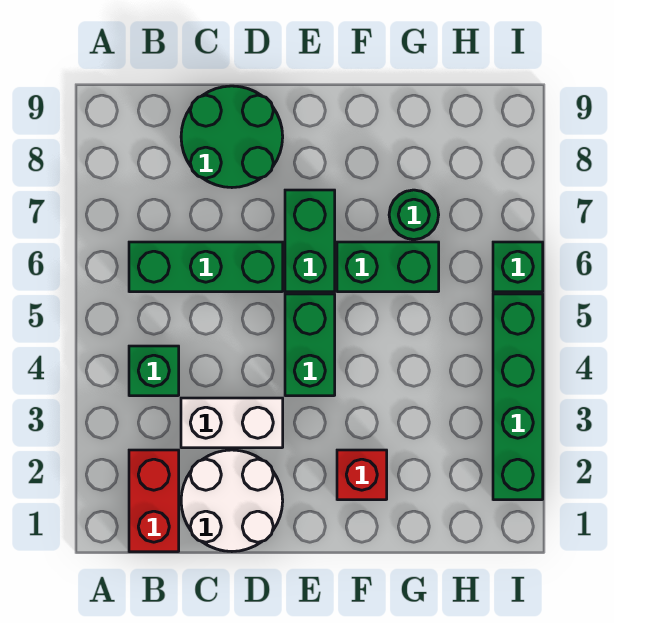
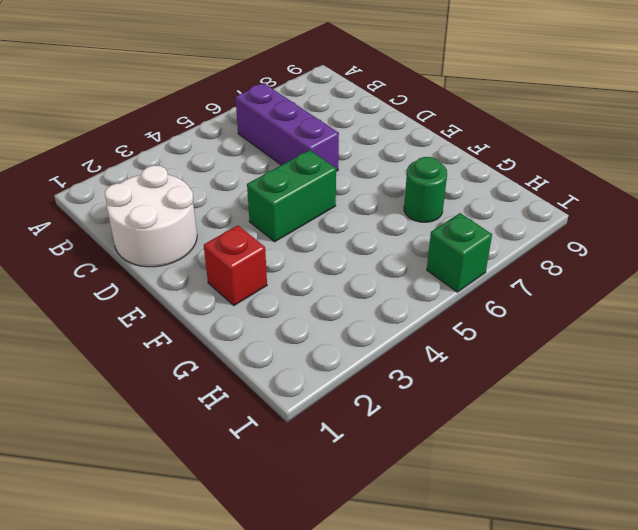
purple brick B6:D6 level 1 -> green brick B6:D6 level 1
none -> red brick B1:B2 level 1
none -> green brick B4 level 1
none -> white brick C3:D3 level 1

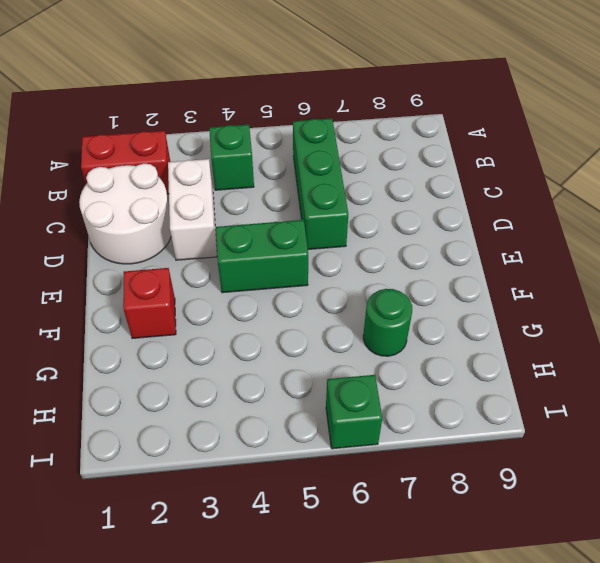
none -> green round brick C8:D9 level 1
none -> green brick E6:E7 level 1
none -> green brick F6:G6 level 1

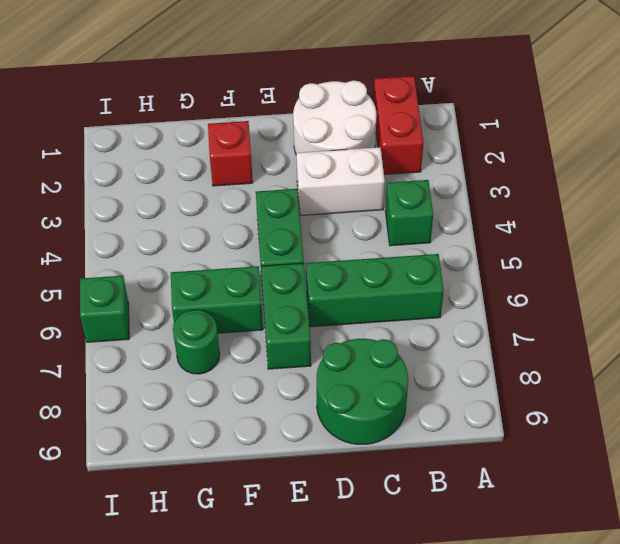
none -> green brick I2:I5 level 1

